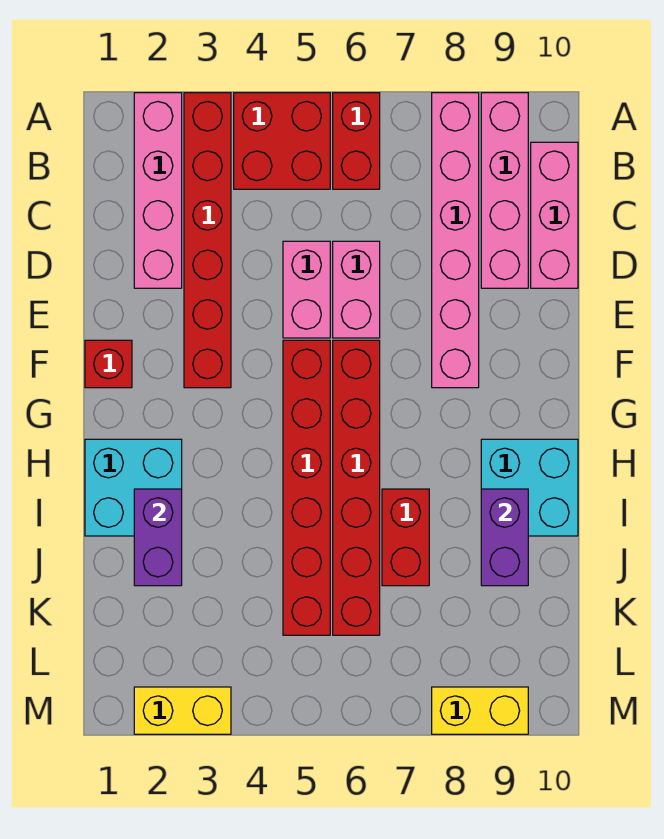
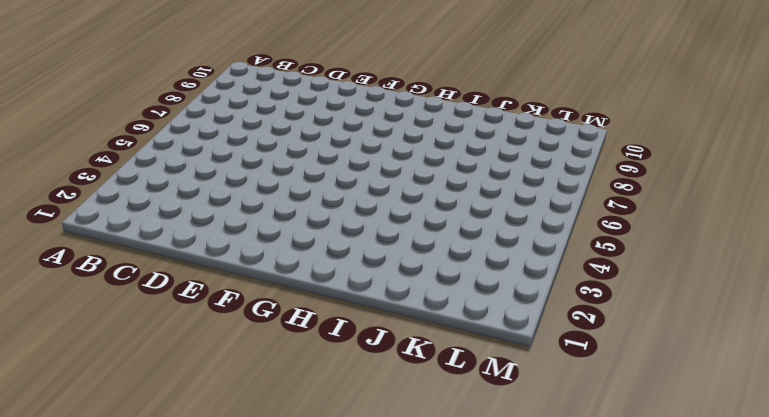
none -> pink brick A2:D2 level 1
none -> red brick A3:F3 level 1
none -> red brick A4:B5 level 1

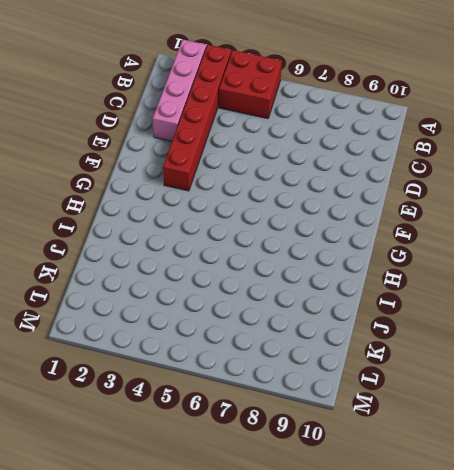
none -> red brick A6:B6 level 1
none -> pink brick A8:F8 level 1
none -> pink brick A9:D9 level 1

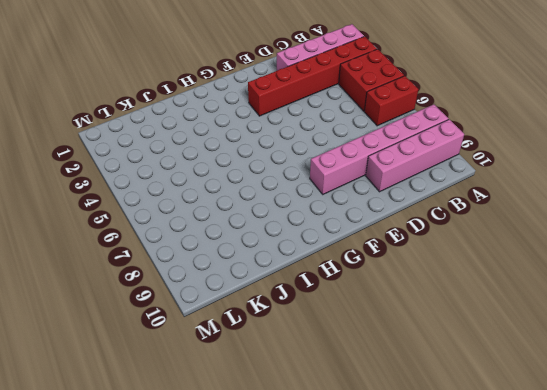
none -> pink brick B10:D10 level 1
none -> pink brick D5:E5 level 1
none -> pink brick D6:E6 level 1

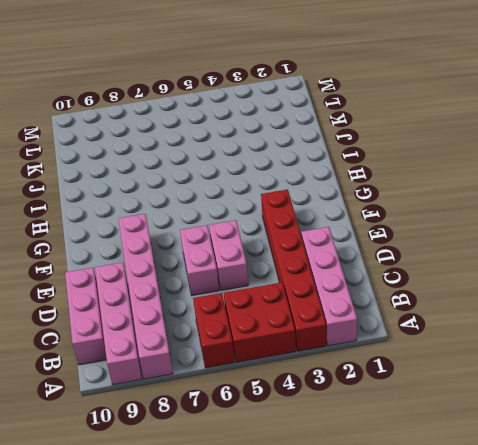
none -> red brick F1 level 1
none -> red brick F5:K5 level 1
none -> red brick F6:K6 level 1

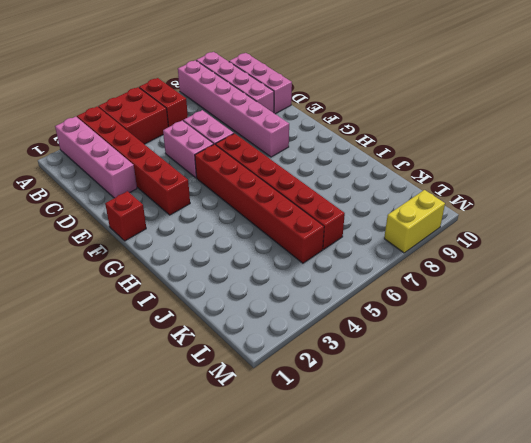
none -> cyan brick H1:I2 level 1
none -> cyan brick H9:I10 level 1
none -> red brick I7:J7 level 1

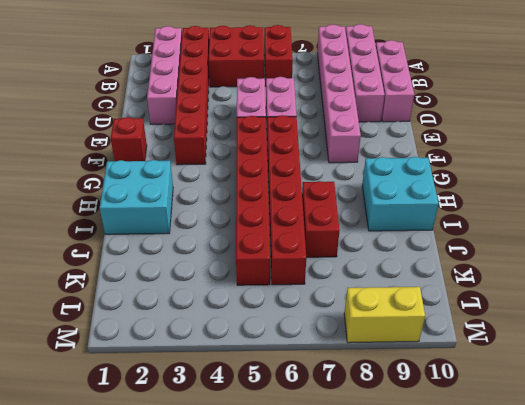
none -> yellow brick M2:M3 level 1
none -> purple brick I2:J2 level 2
none -> purple brick I9:J9 level 2

